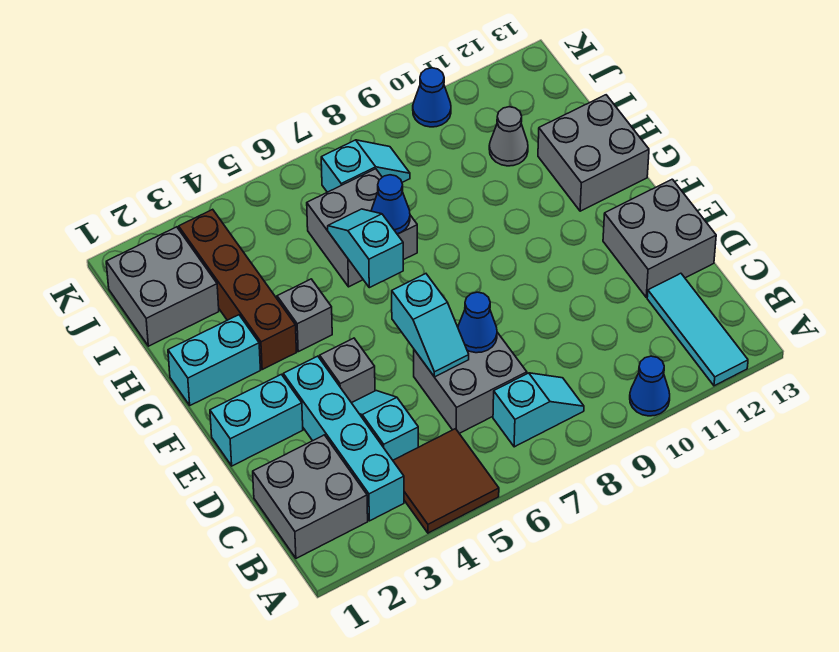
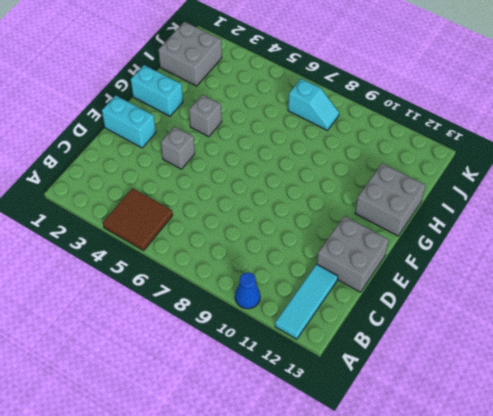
none -> grey brick B1:C2 level 1
none -> cyan brick B3:E3 level 1
none -> cyan slope B7:B8 level 1 top 7

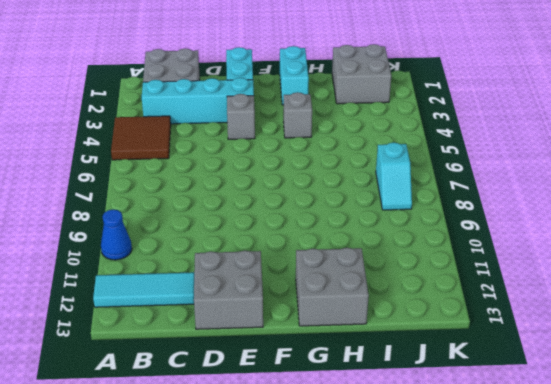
none -> cyan slope B7:B8 level 1 top 7
none -> cyan slope C4:D4 level 1 top C
none -> grey brick C6:D7 level 1

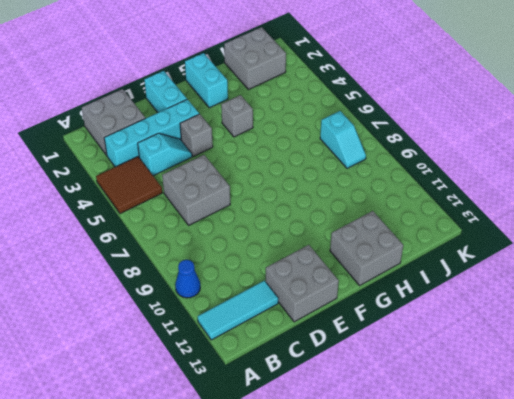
none -> cyan slope B7:B8 level 1 top 7
none -> brown brick G3:J3 level 1
none -> grey brick H6:I7 level 1

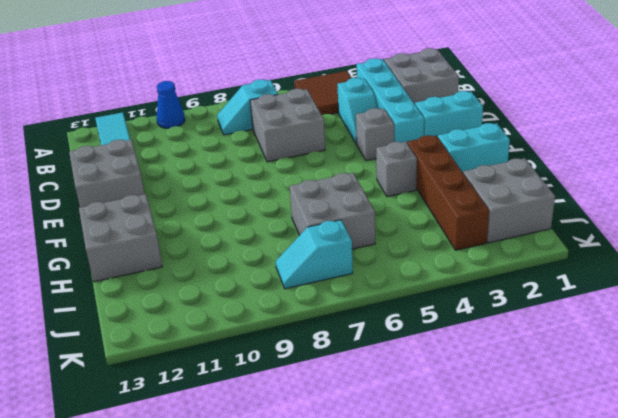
none -> grey cone I11 level 1
none -> blue cone K10 level 1
none -> cyan slope D6:E6 level 2 top E

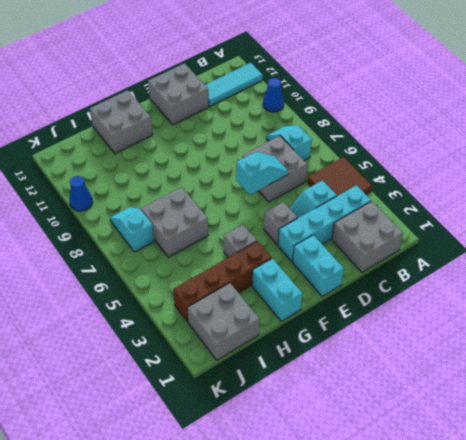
none -> grey cone I11 level 1
none -> blue cone D7 level 2
none -> cyan slope G6:H6 level 2 top G

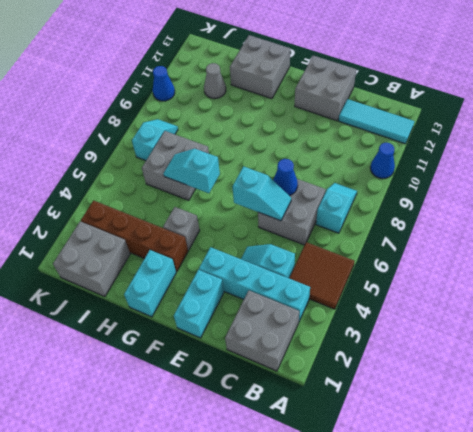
none -> grey brick E4 level 1
none -> blue cone H7 level 2

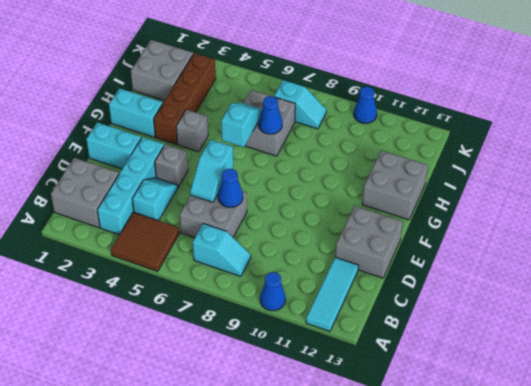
none -> grey cone I11 level 1

